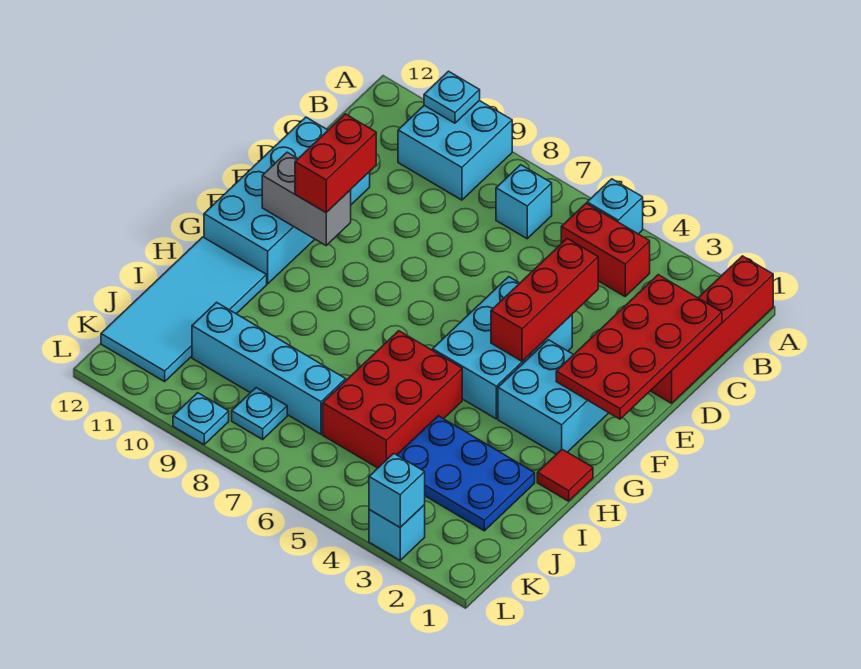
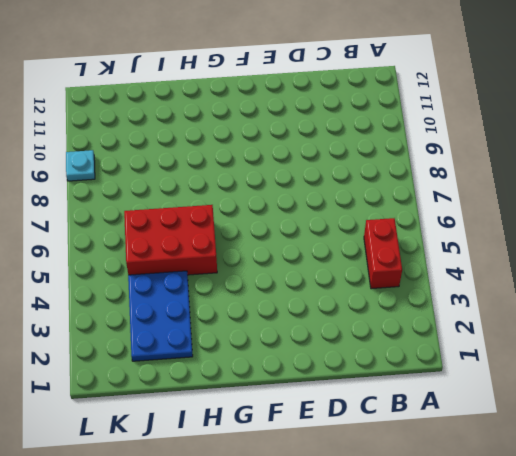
none -> red brick A1:D1 level 1
none -> cyan brick A5 level 1
none -> cyan brick A9:B10 level 1

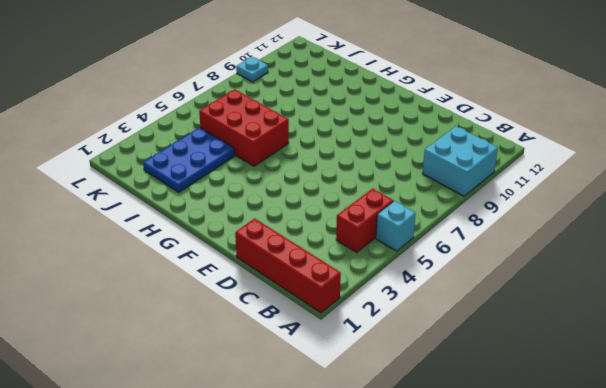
none -> cyan brick B7 level 1
none -> cyan brick D11:G12 level 1
none -> cyan brick E4:G5 level 1

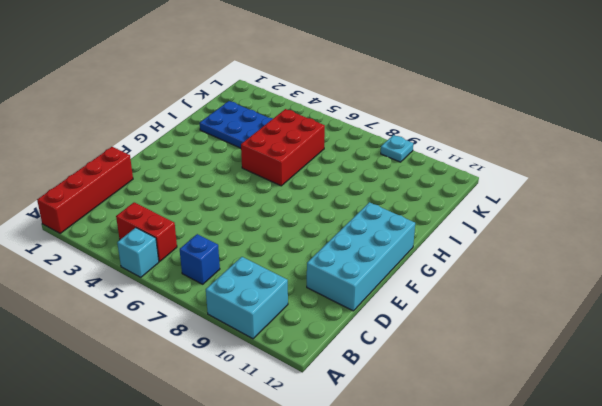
blue brick B7 level 1 -> cyan brick B7 level 1
none -> cyan brick E4:G5 level 1
none -> cyan brick F2:G3 level 1
none -> red tile H1 level 1

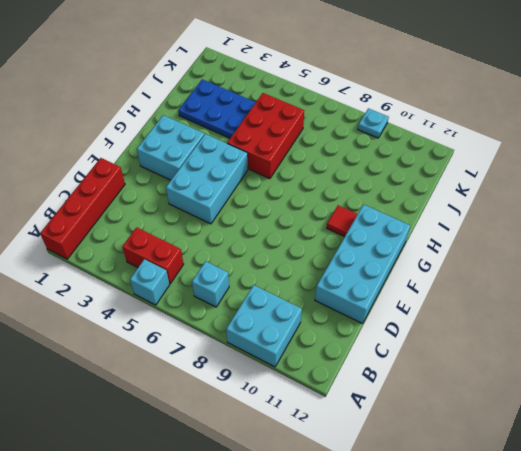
red tile G10 level 1 -> red tile H1 level 1
none -> cyan tile H11:K12 level 1
none -> cyan brick J7:J10 level 1
none -> cyan plate K8 level 1

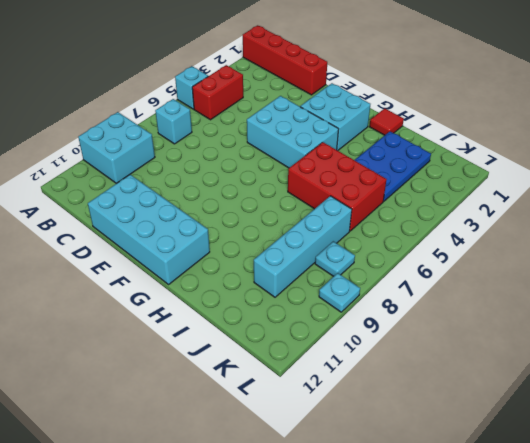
none -> cyan tile H11:K12 level 1
none -> cyan brick L3 level 1
none -> cyan plate A10 level 2

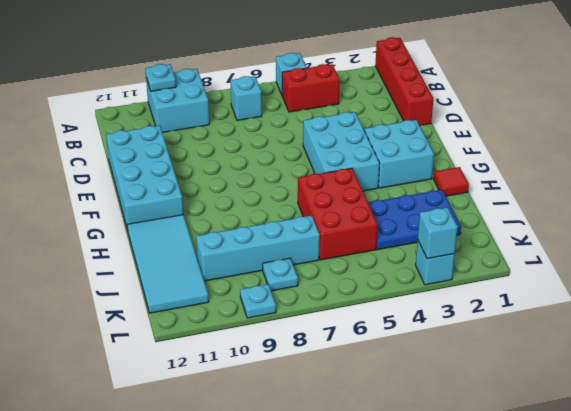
none -> red plate C1:F2 level 2
none -> red brick D4:F4 level 2
none -> grey brick F10:F11 level 2

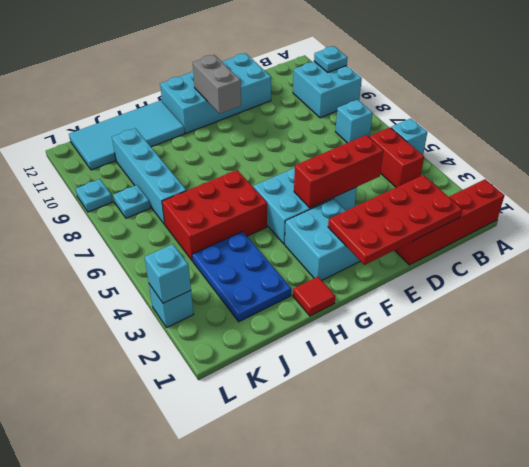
none -> red brick E10:F10 level 3

